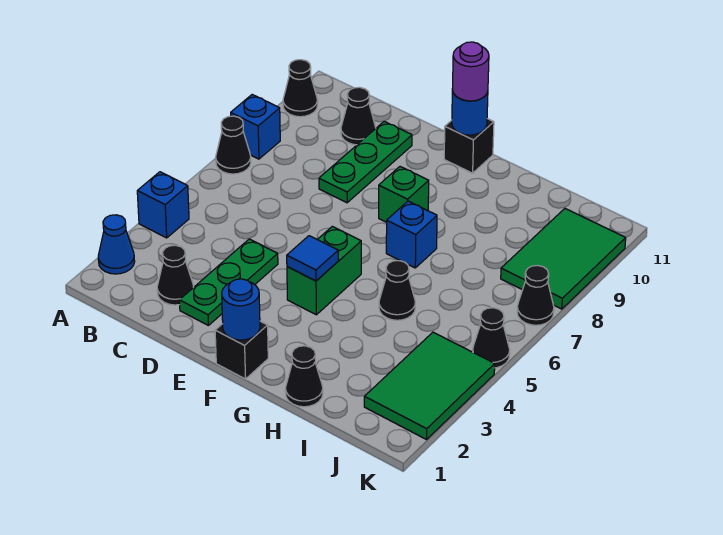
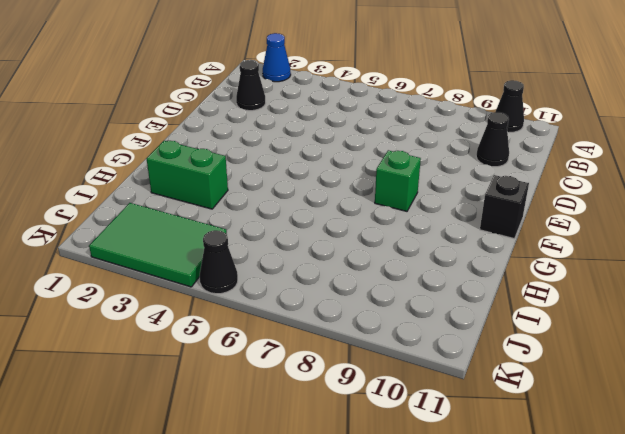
green brick H2:H3 level 1 -> green brick F4:F5 level 1
none -> blue brick A4 level 1
none -> black cone A7 level 1
none -> blue brick A8 level 1

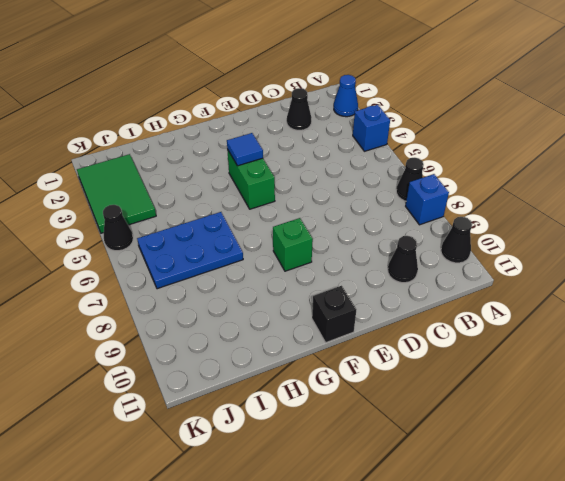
blue plate H6:J7 level 1 -> none
none -> green plate D2:D4 level 1
none -> green plate D8:D10 level 1
none -> black brick F1 level 1

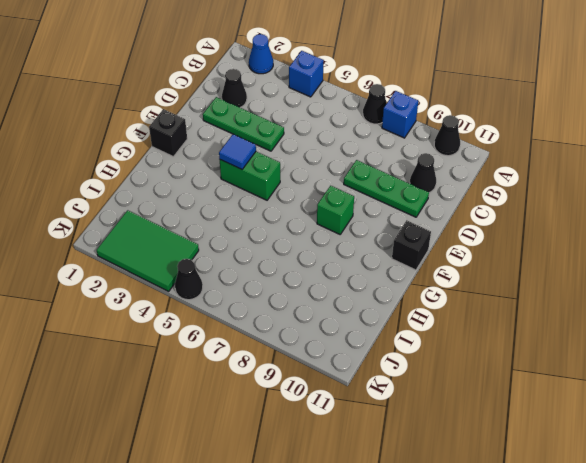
none -> blue brick G7 level 1
none -> black cone H1 level 1
none -> black cone H5 level 1

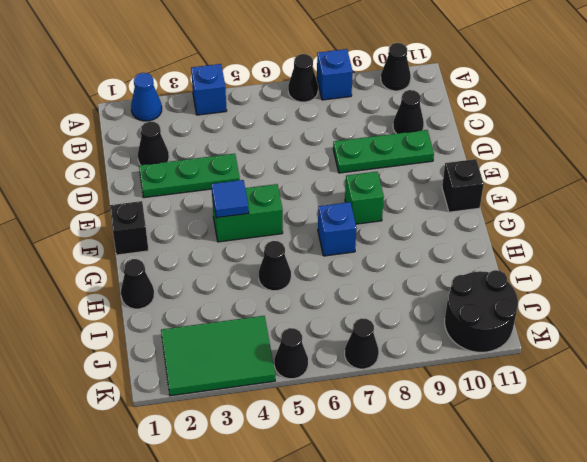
black round brick J10:K11 level 1 -> green tile J8:K10 level 1
none -> blue round brick F1 level 2
none -> blue round brick F11 level 2
none -> purple round brick F11 level 3

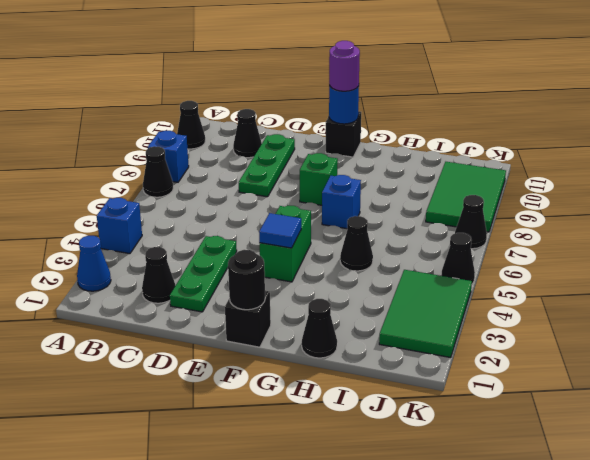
black round brick F1 level 2 -> blue round brick F1 level 2

